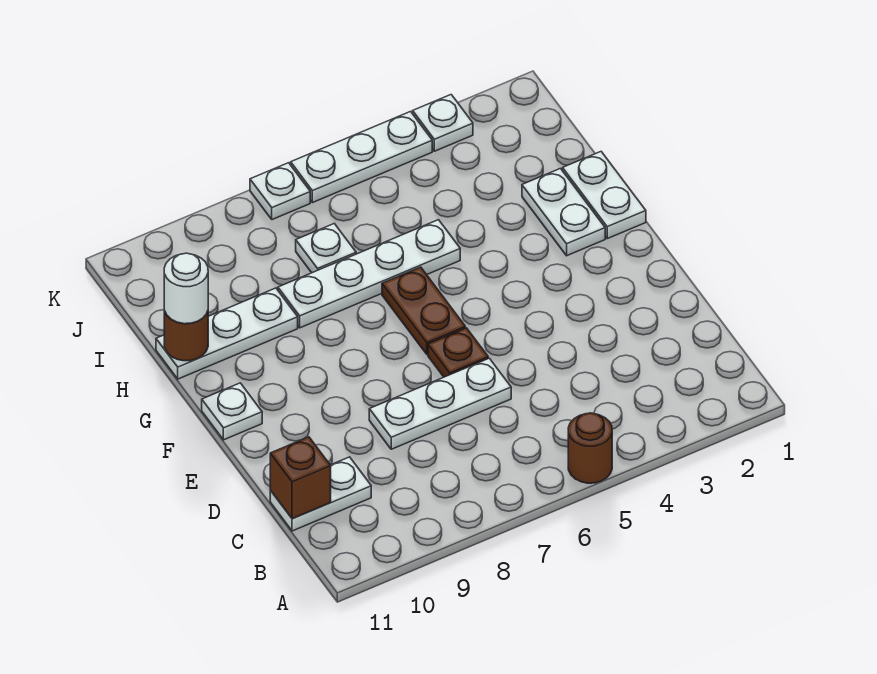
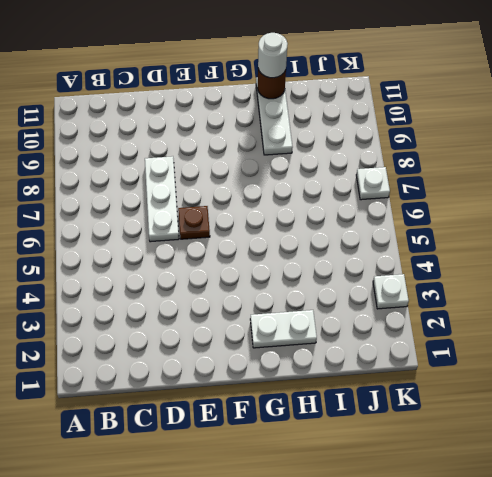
none -> brown round brick A5 level 1
none -> white plate C10:C11 level 1
none -> brown plate F6:G6 level 1

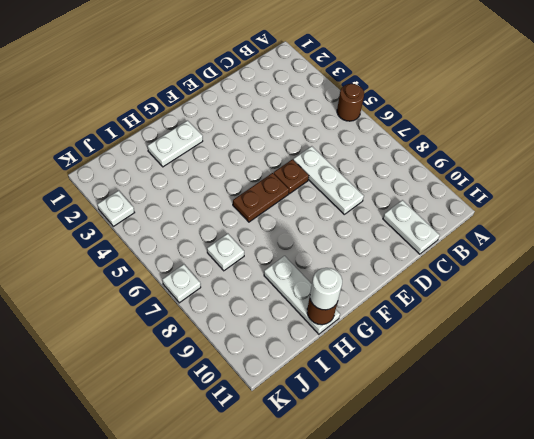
none -> white plate F11 level 1
none -> white plate G1:H1 level 1
none -> white plate H5:H8 level 1

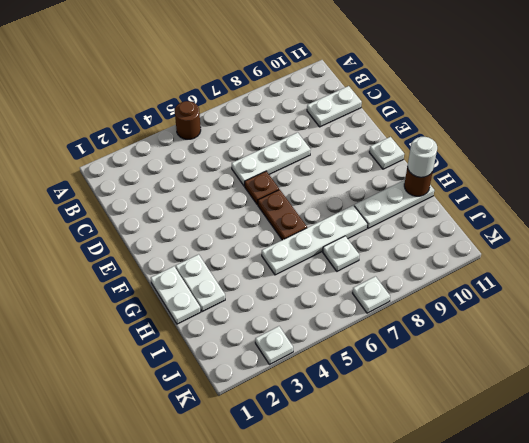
none -> white plate K4:K6 level 1
none -> brown brick C11 level 2

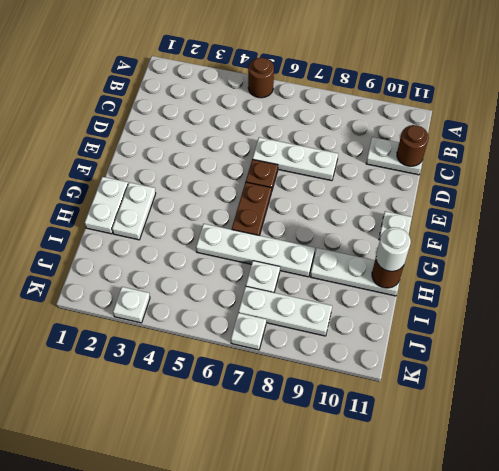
brown round brick C11 level 2 -> brown brick C11 level 2
white plate J7:J9 level 1 -> white plate K4:K6 level 1

